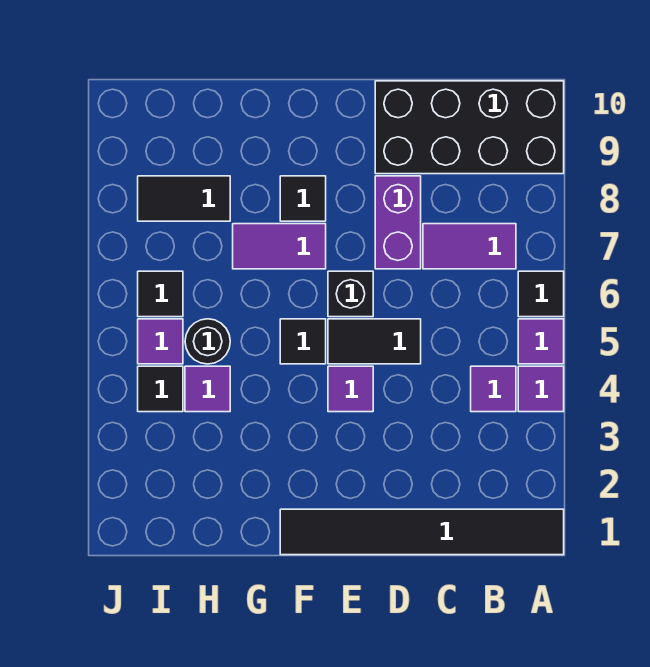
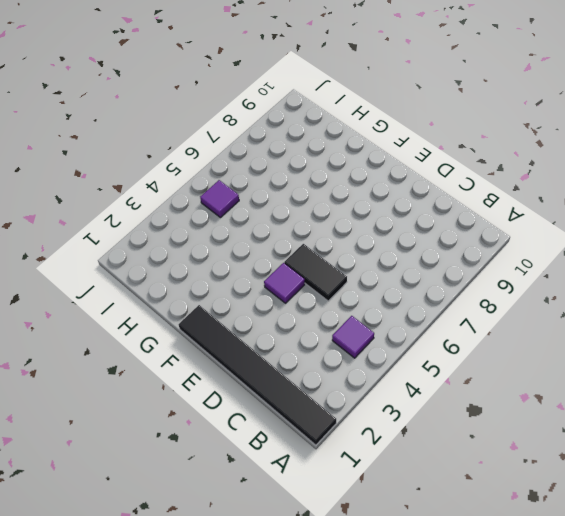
none -> purple tile A4 level 1
none -> purple tile A5 level 1
none -> black tile A6 level 1

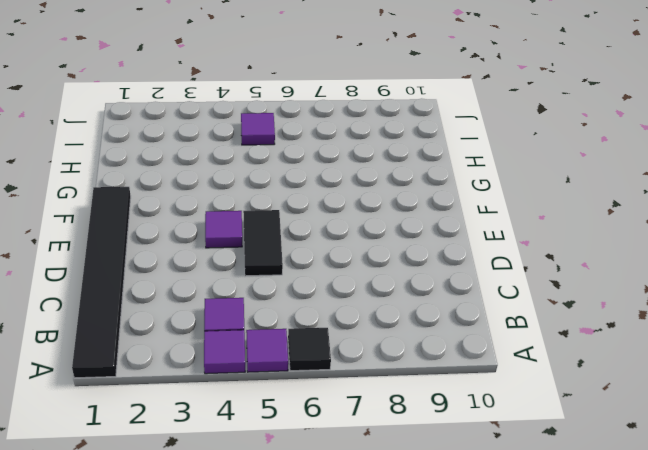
none -> black brick A9:D10 level 1
none -> purple tile B7:C7 level 1
none -> purple brick D7:D8 level 1

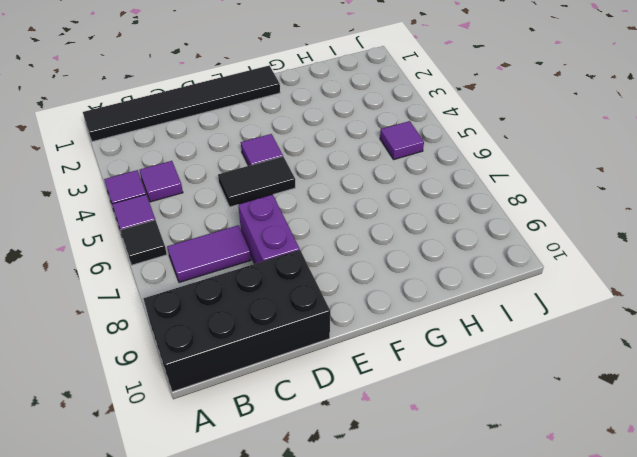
none -> black brick E6 level 1
none -> black tile F5 level 1
none -> purple tile F7:G7 level 1

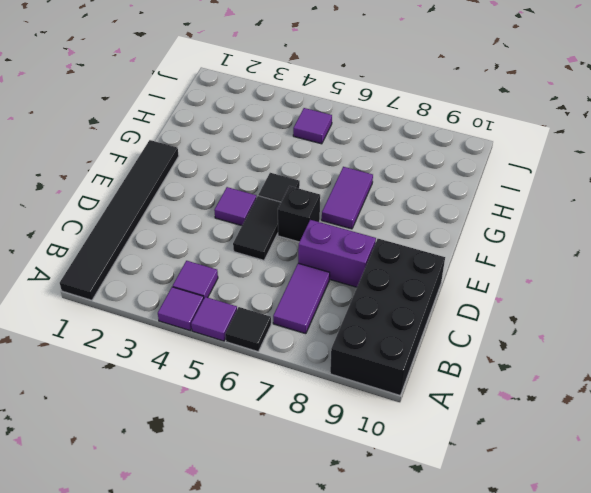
none -> black tile F8 level 1
none -> purple tile H4 level 1
none -> black round brick H5 level 1

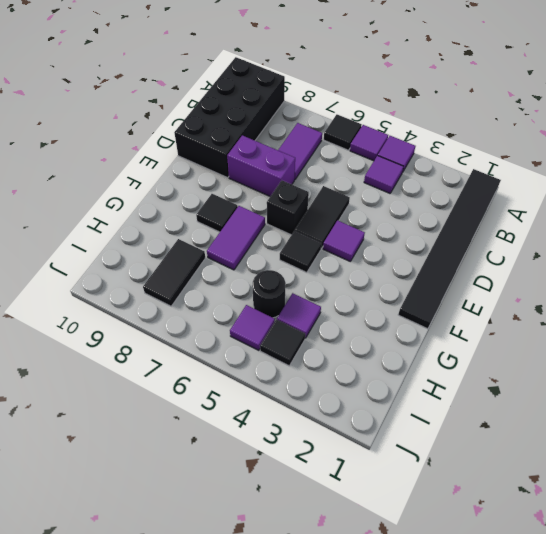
none -> black tile I6 level 1

